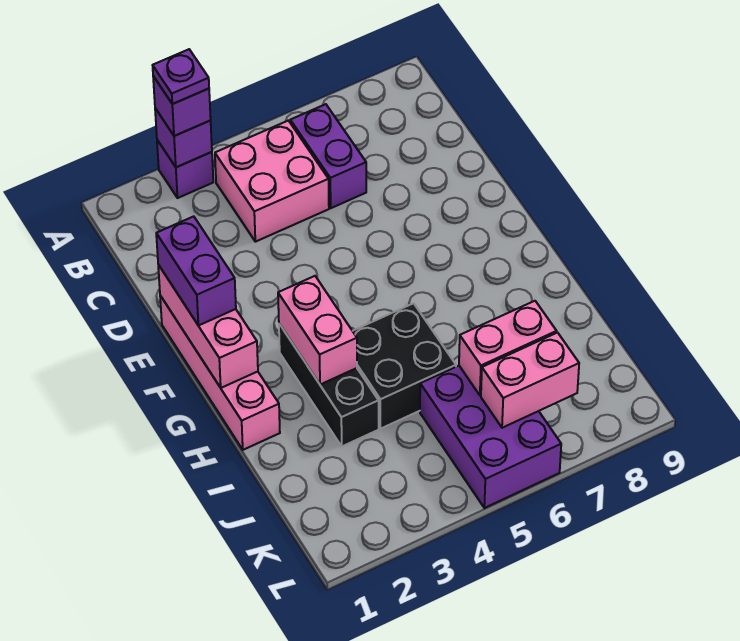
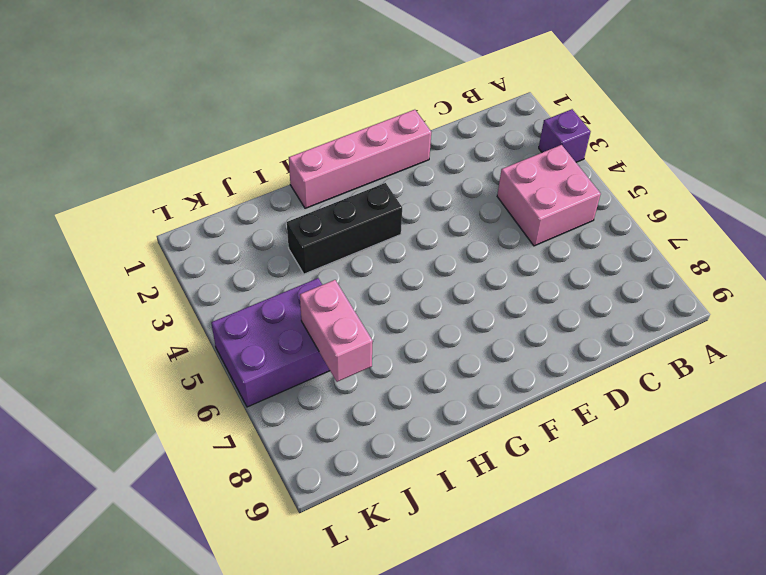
none -> purple brick B6:C6 level 1
none -> black brick H4:I5 level 1
none -> purple brick A3 level 2

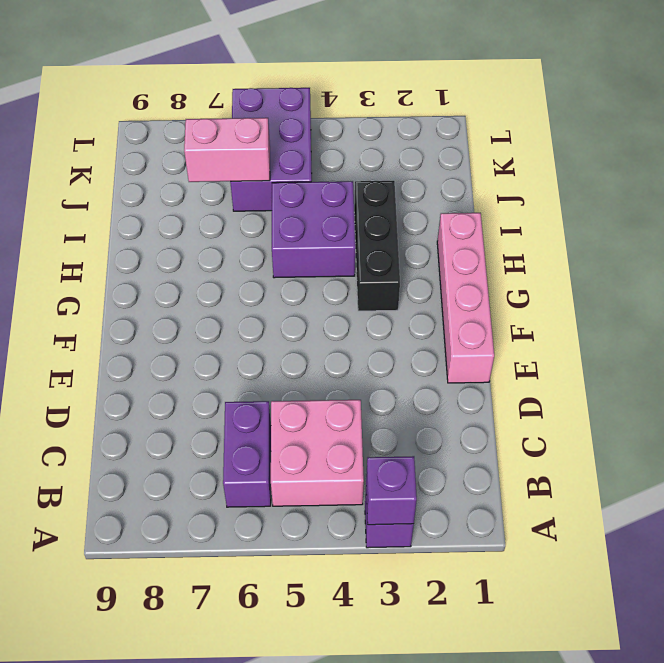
purple brick H4:I5 level 1 -> black brick H4:I5 level 1
none -> pink brick E1:G1 level 2
none -> pink brick G3:H3 level 2
none -> pink brick K6:K7 level 2

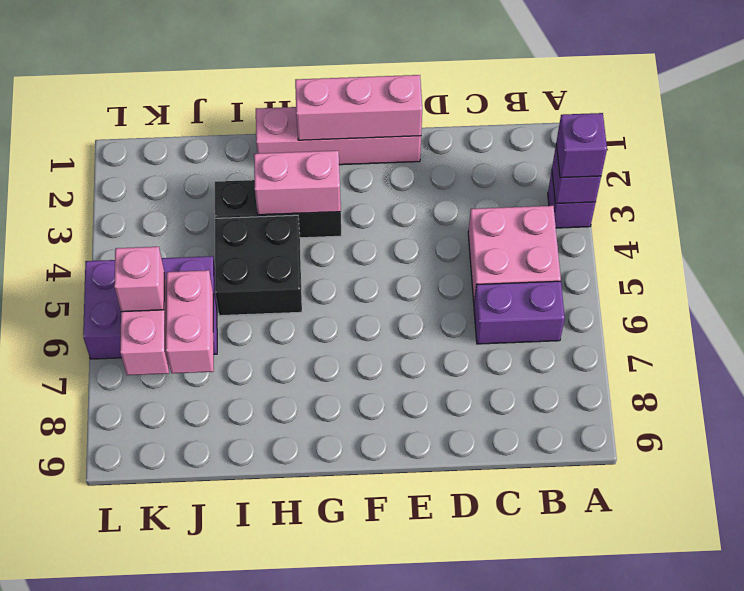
pink brick K6 level 3 -> none
none -> purple brick E1:F1 level 3
none -> purple plate A3 level 4

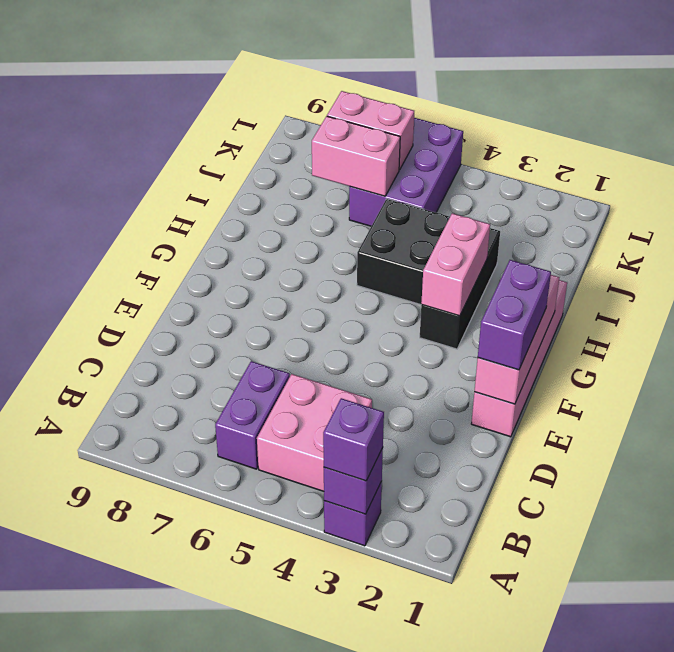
none -> purple plate A3 level 4

